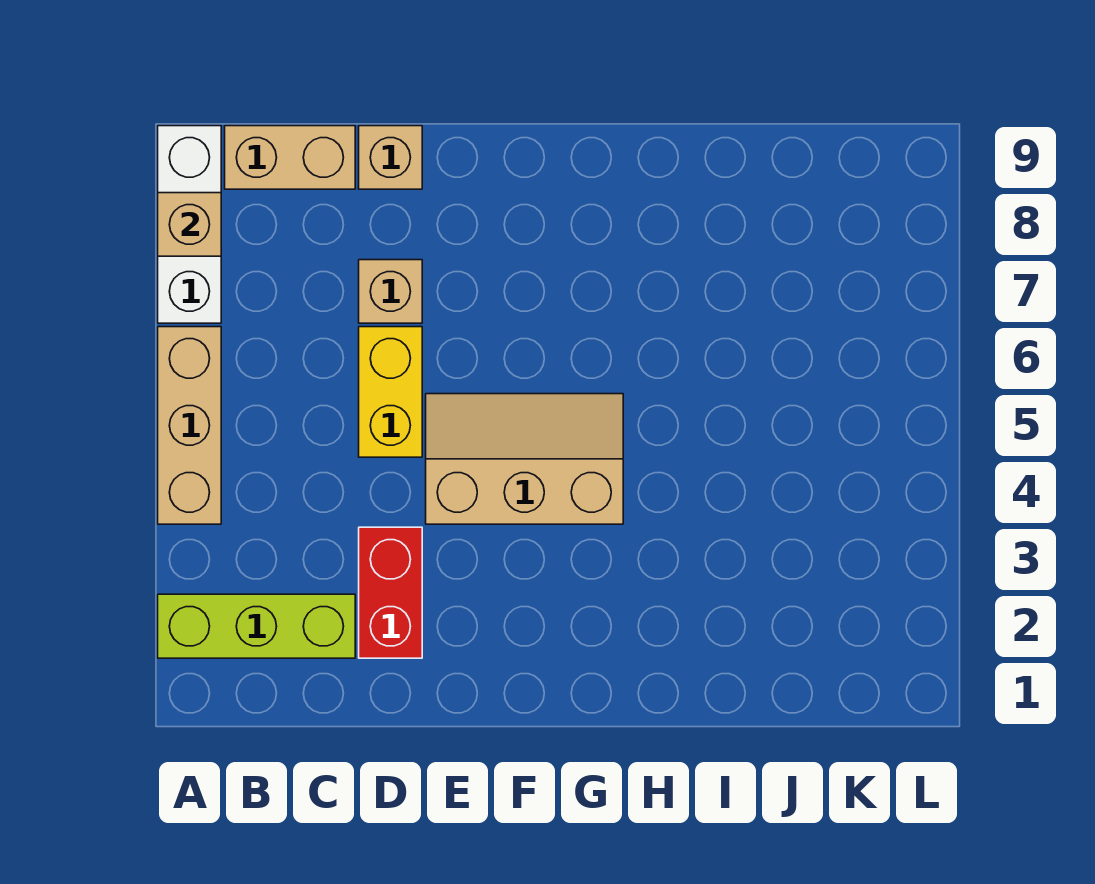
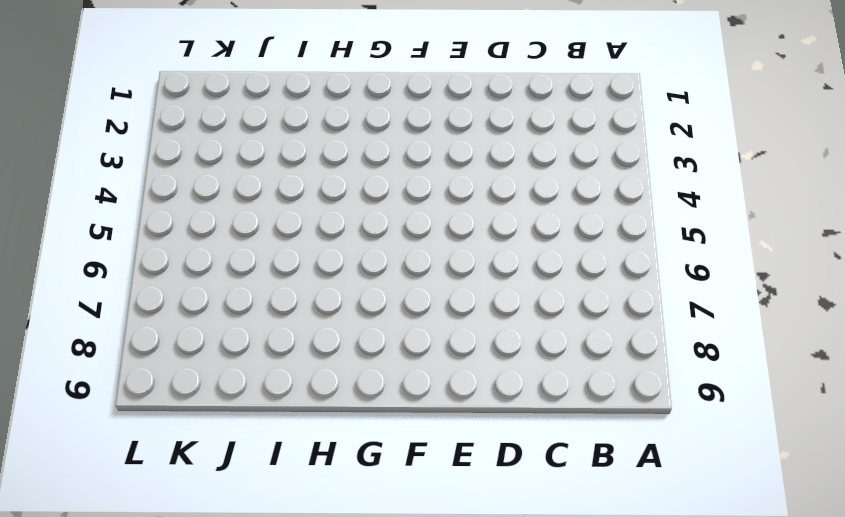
none -> lime brick A2:C2 level 1
none -> tan brick A4:A6 level 1

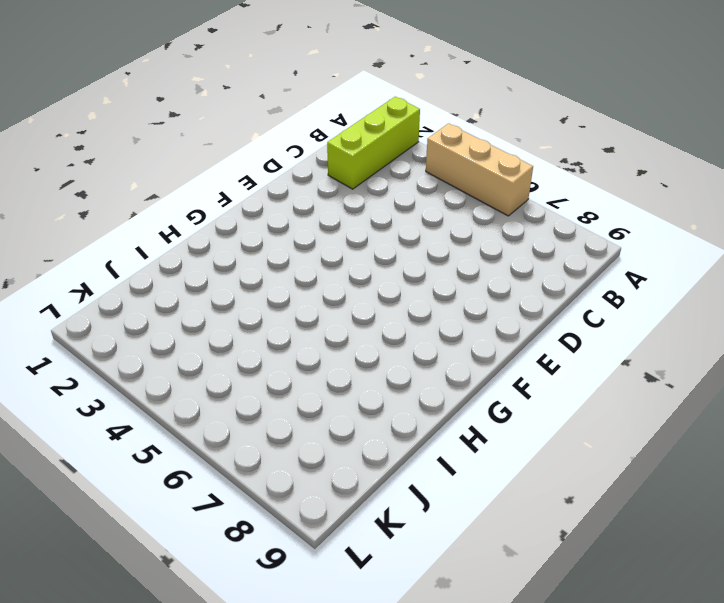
none -> white brick A7:A9 level 1
none -> tan brick B9:C9 level 1

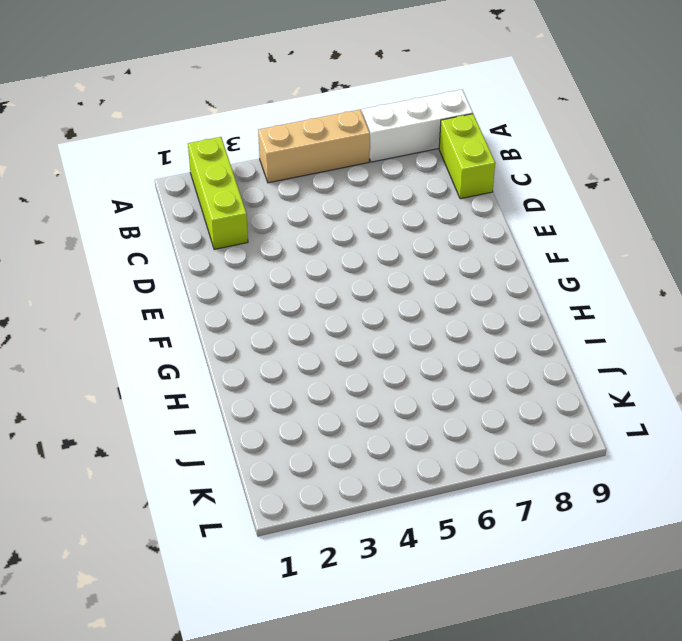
lime brick B9:C9 level 1 -> tan brick B9:C9 level 1
none -> red brick D2:D3 level 1
none -> yellow brick D5:D6 level 1

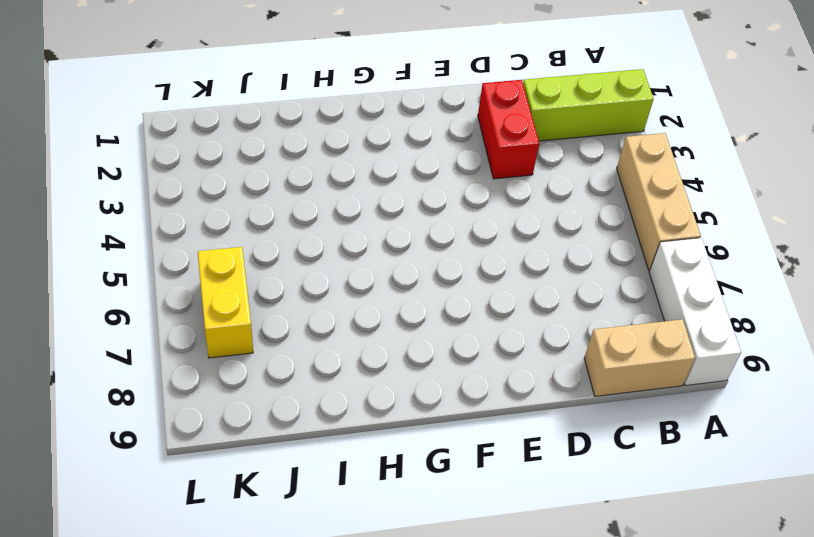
yellow brick K6:K7 level 1 -> yellow brick D5:D6 level 1
none -> tan brick D7 level 1
none -> tan brick D9 level 1

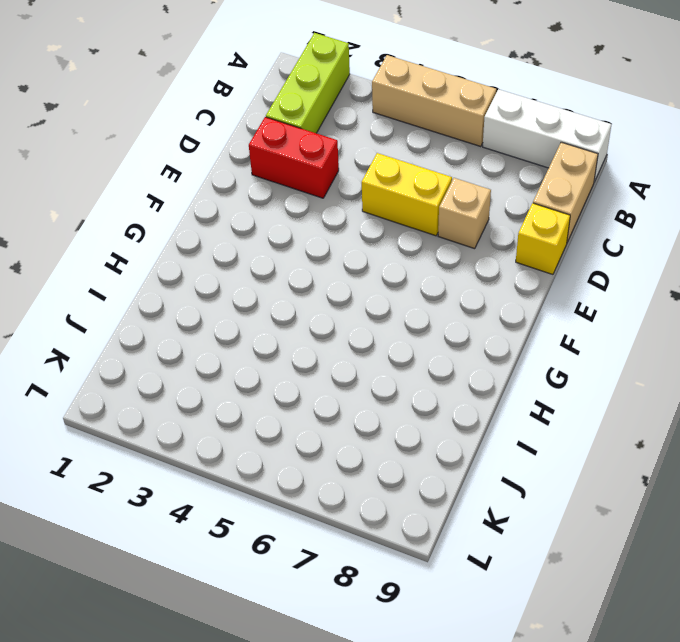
yellow brick D9 level 1 -> tan brick D9 level 1
none -> tan slope E4:G5 level 1 top 4
none -> tan brick A8 level 2

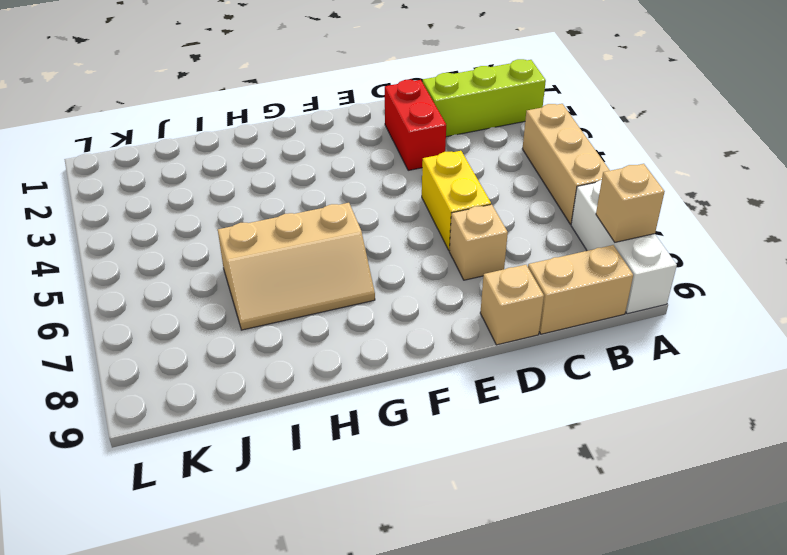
tan slope G6:I7 level 1 top 6 -> tan slope E4:G5 level 1 top 4

